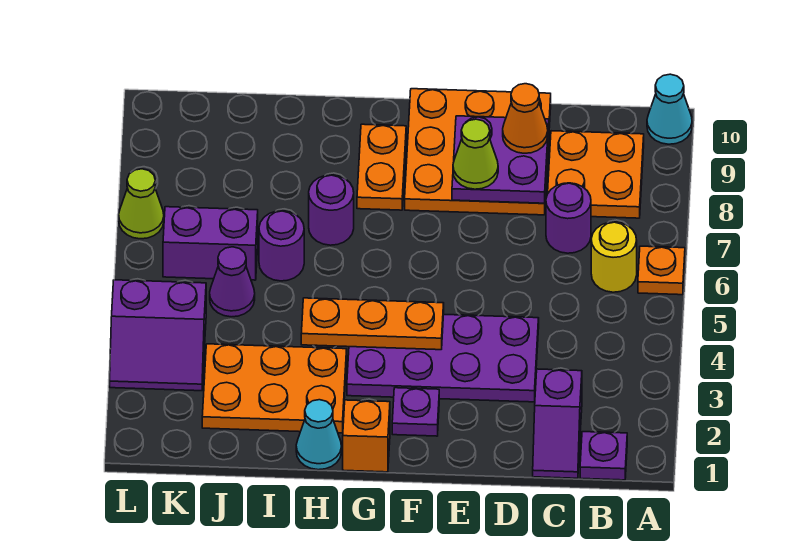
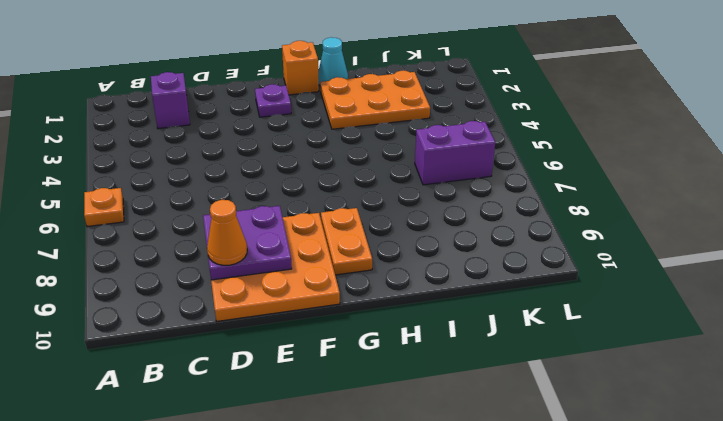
none -> cyan cone A10 level 1
none -> purple plate B1 level 1
none -> yellow round brick B6 level 1

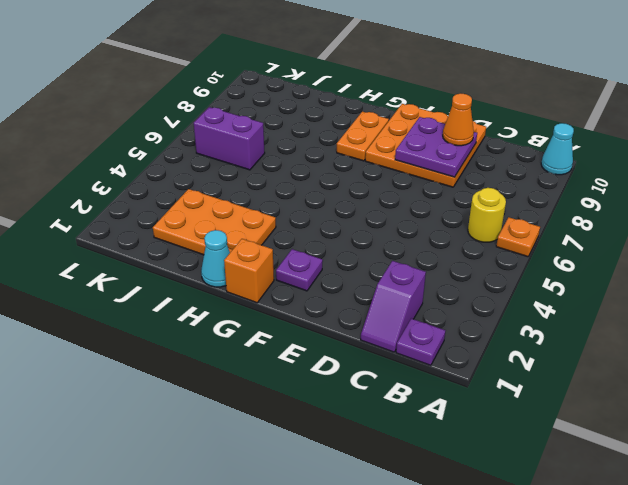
none -> orange plate B8:C9 level 1
none -> purple round brick C7 level 1
none -> purple plate D3:G4 level 1

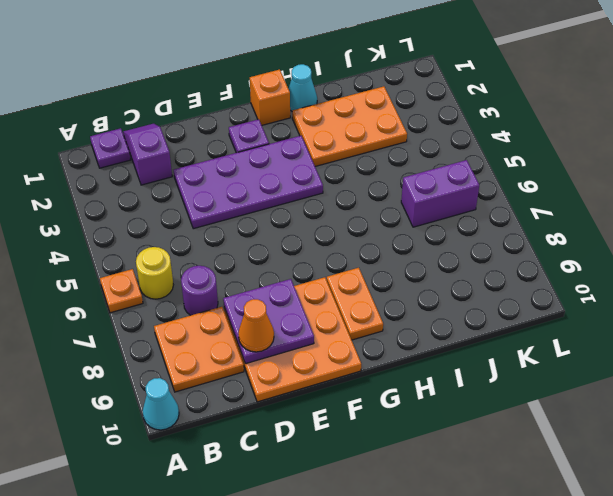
none -> purple round brick H7 level 1
none -> purple round brick I6 level 1
none -> purple cone J5 level 1

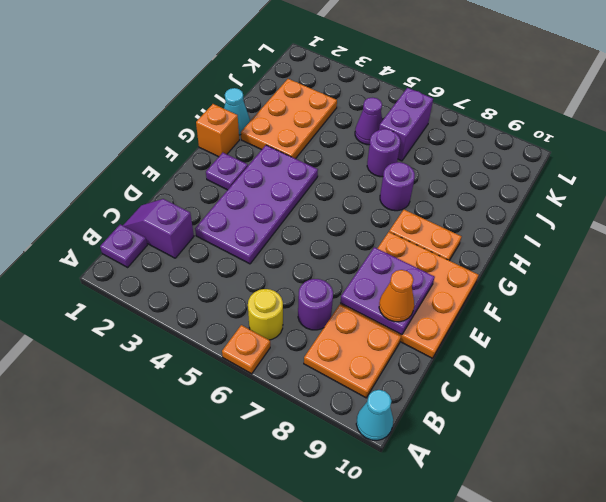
none -> purple slope K3:L4 level 1 top 4
none -> lime cone L7 level 1
none -> orange plate F4:H4 level 2

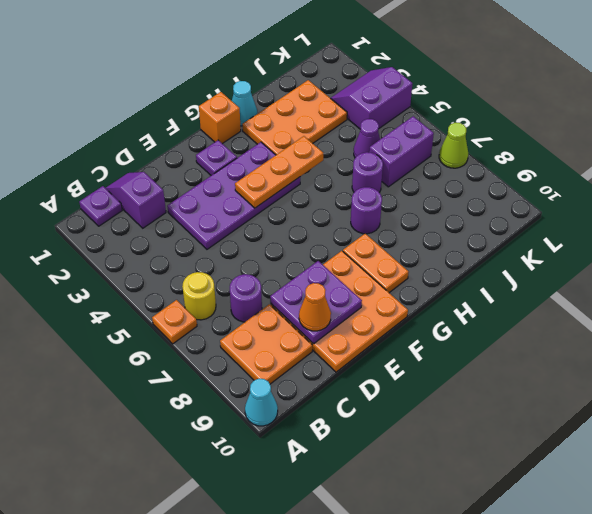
none -> lime cone E8 level 3

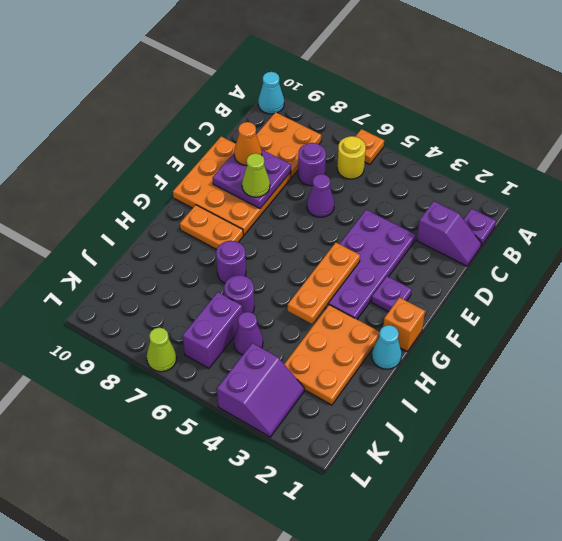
purple cone D6 level 1 -> none

